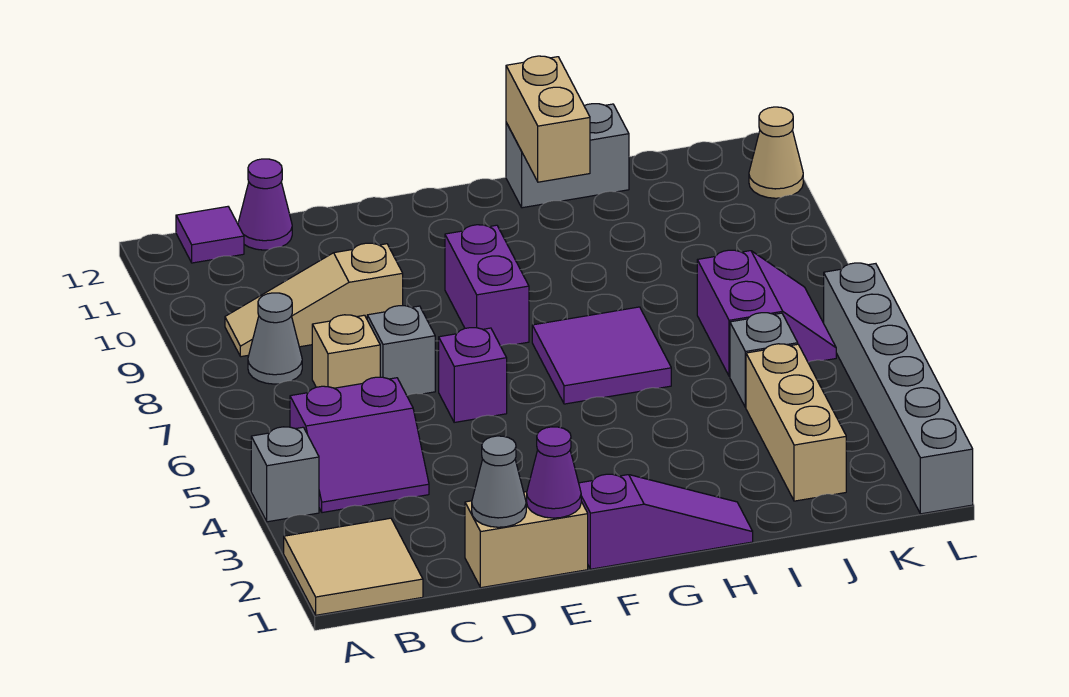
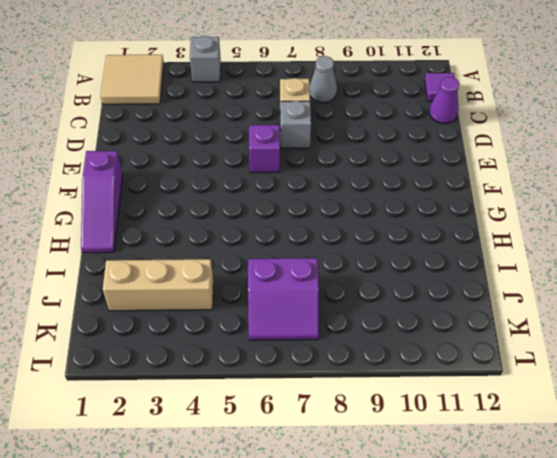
none -> purple slope B4:C5 level 1 top 5
none -> tan slope B9:D9 level 1 top D
none -> tan brick D1:E1 level 1

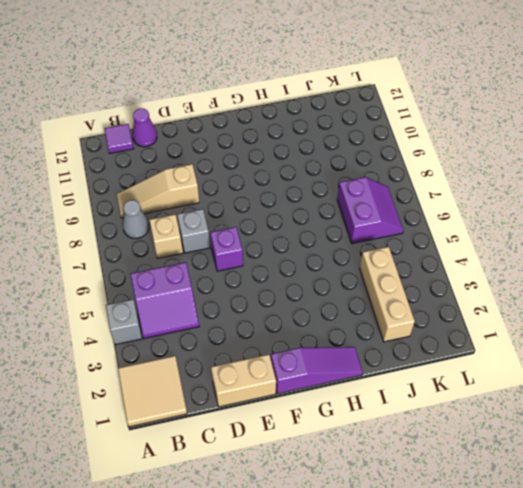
none -> purple brick F8:F9 level 1
none -> purple tile G6:H7 level 1
none -> grey brick H12:I12 level 1

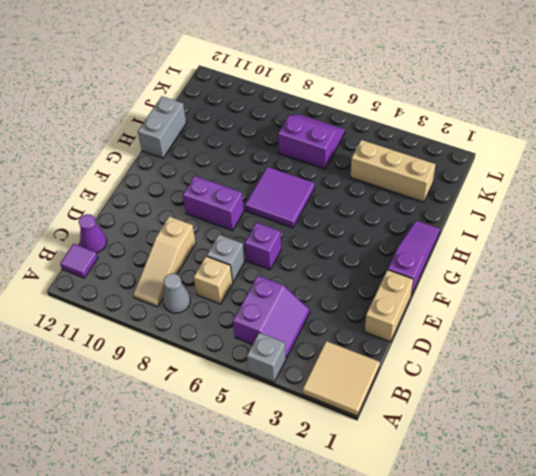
none -> grey brick J5 level 1
none -> grey brick L1:L6 level 1
none -> tan cone L11 level 1

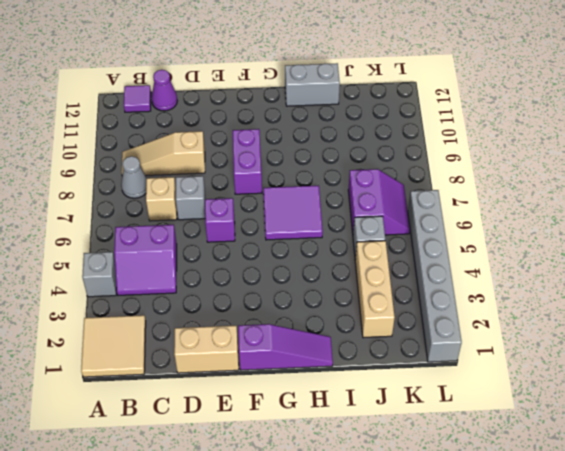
none -> tan cone L11 level 1
none -> grey cone D1 level 2
none -> purple cone E1 level 2

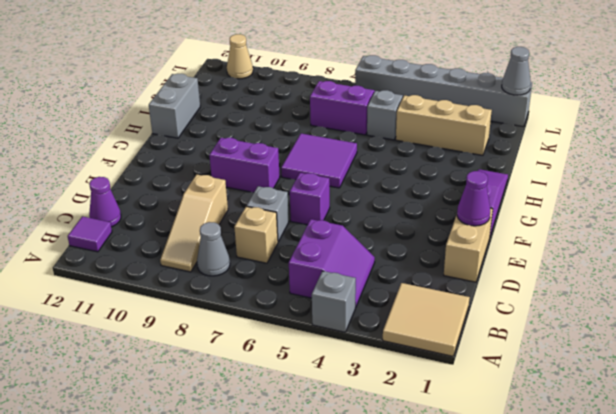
grey cone L1 level 2 -> grey cone D1 level 2
none -> tan brick H11:H12 level 2

